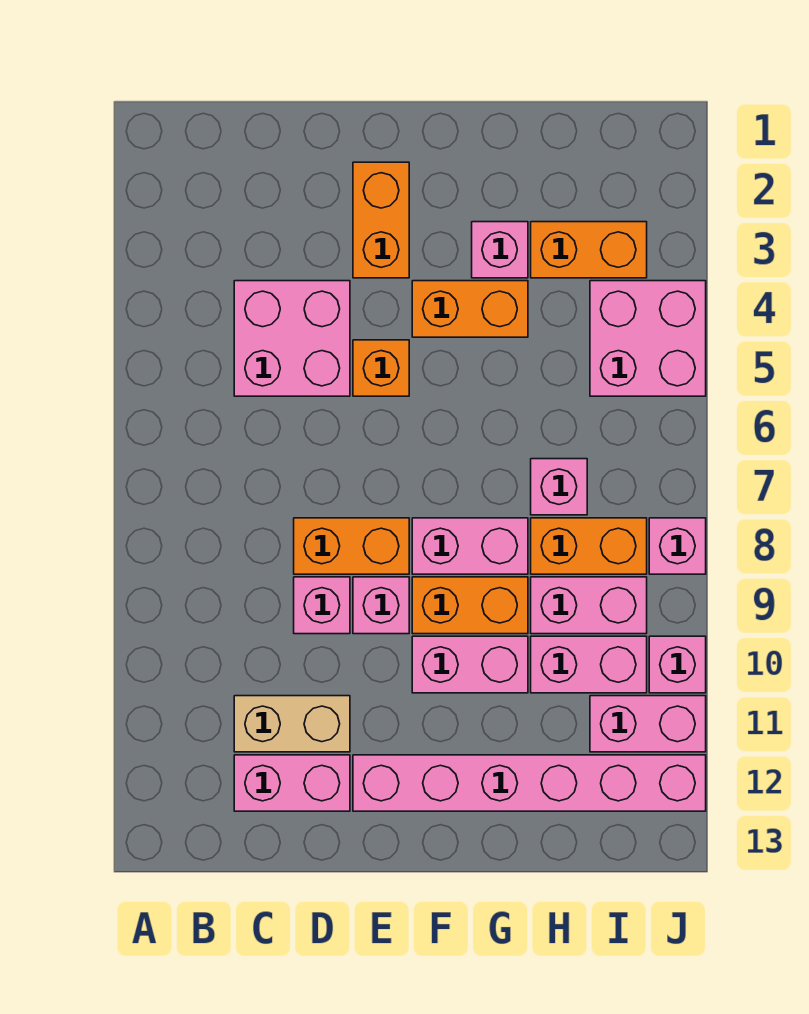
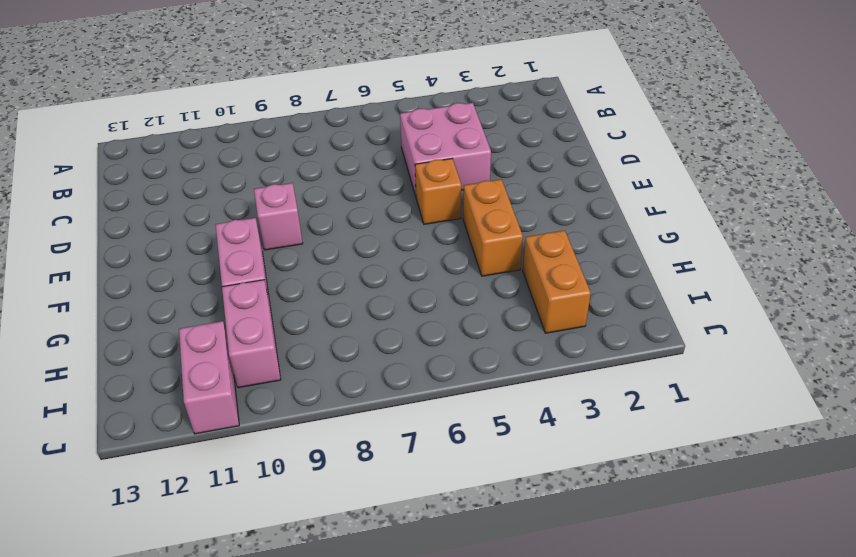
none -> tan brick C11:D11 level 1
none -> pink brick C12:D12 level 1
none -> orange brick D8:E8 level 1

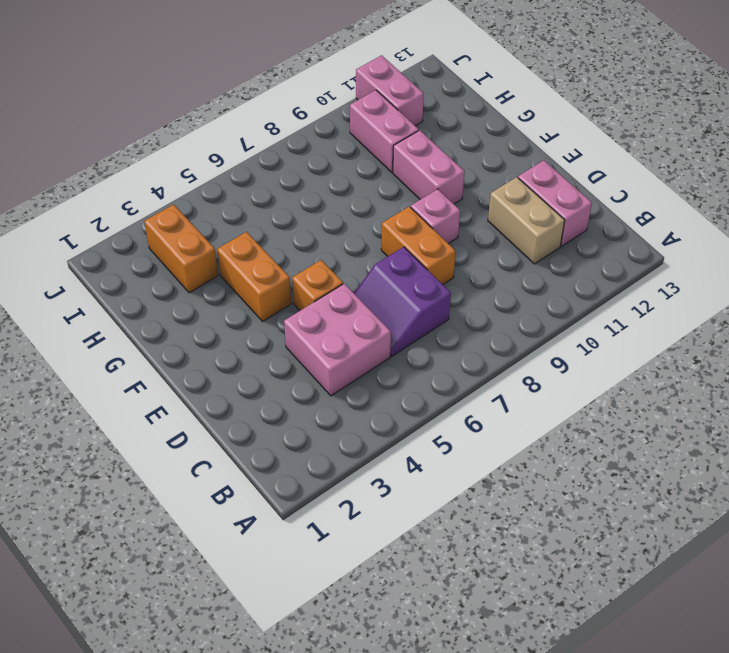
purple slope C6:D7 level 1 top 7 -> none
none -> pink brick D9 level 1
none -> orange brick E2:E3 level 1
none -> pink brick E12:J12 level 1

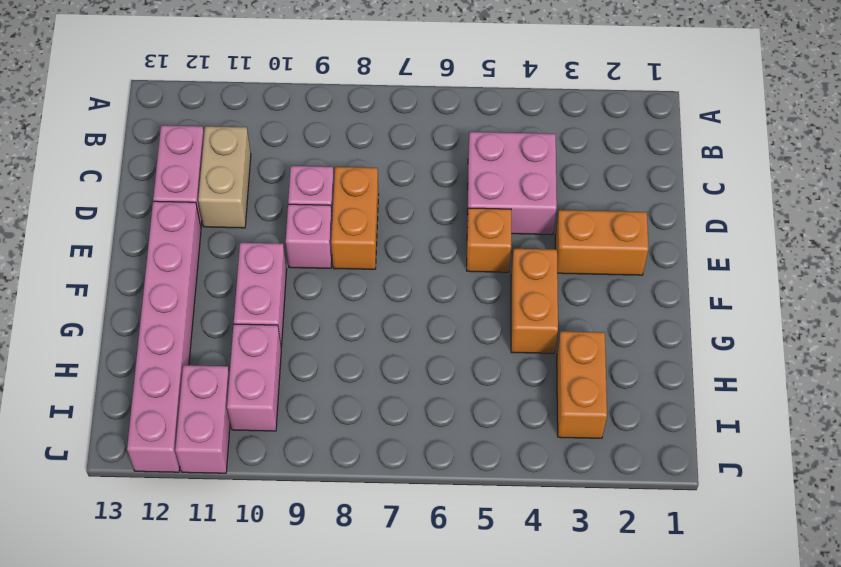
none -> pink brick F8:G8 level 1
none -> orange brick F9:G9 level 1
none -> pink brick G3 level 1

